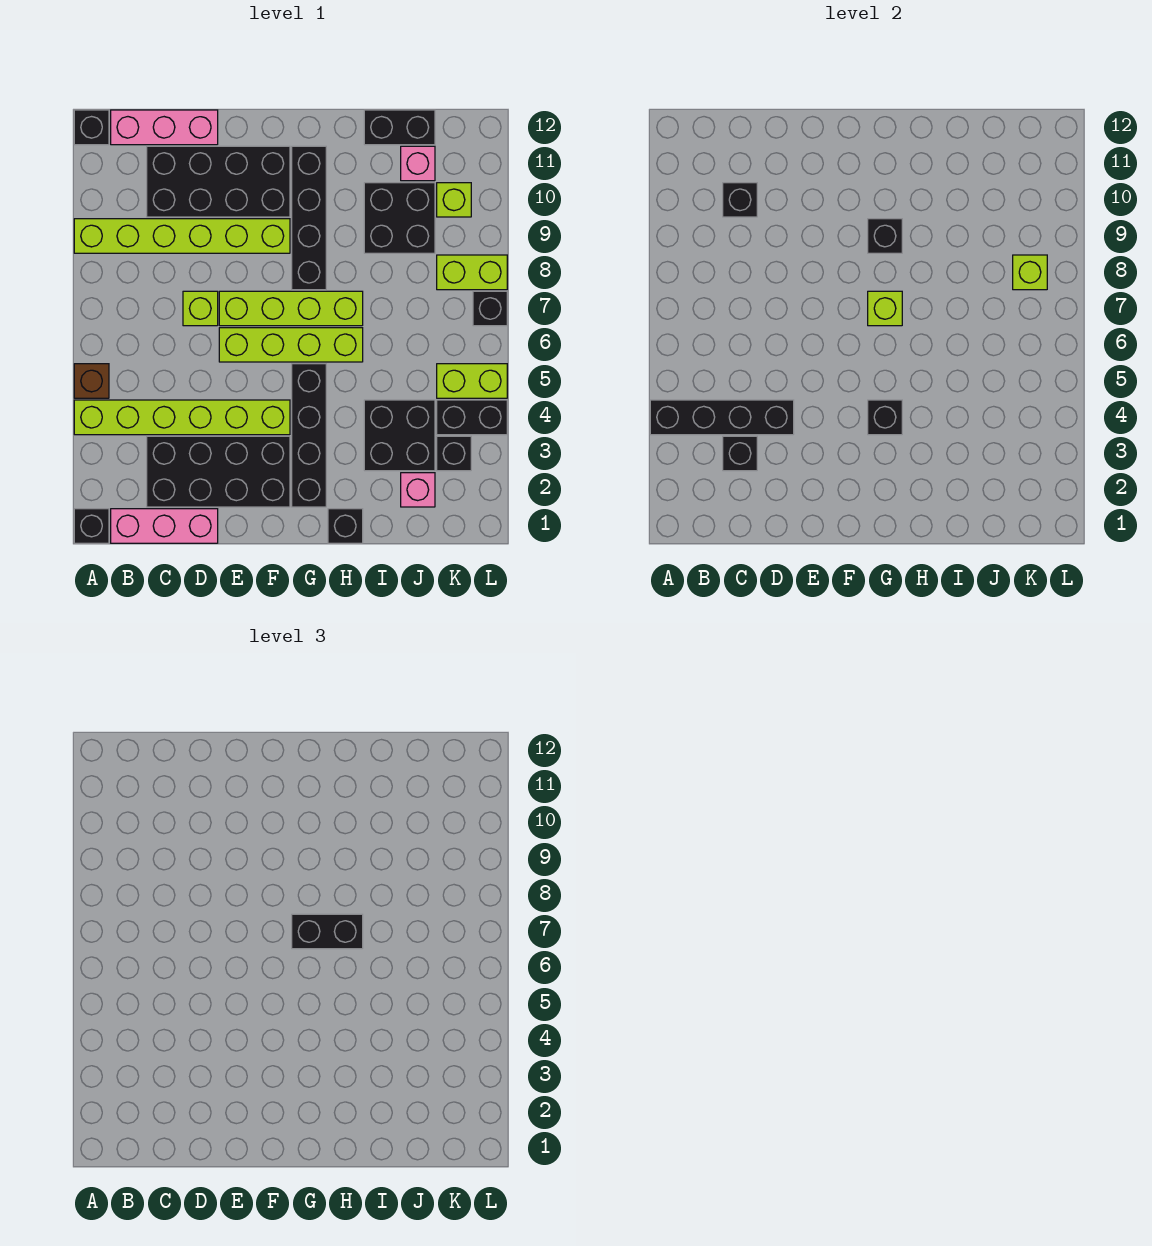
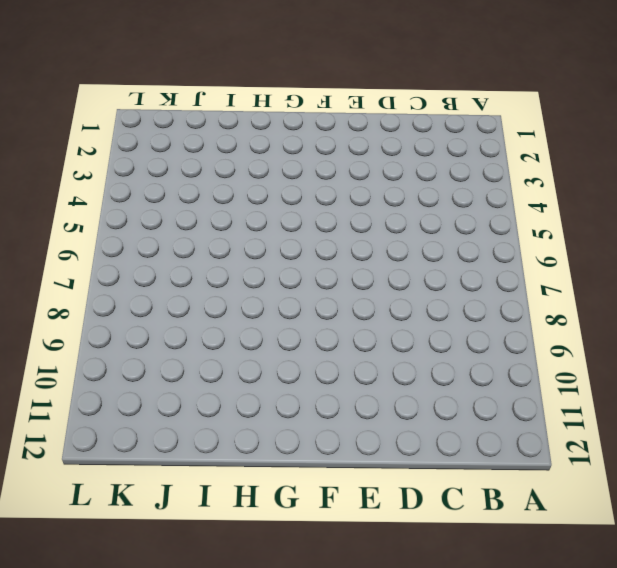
none -> black brick A1 level 1
none -> lime brick A4:F4 level 1
none -> brown brick A5 level 1
none -> lime brick A9:F9 level 1

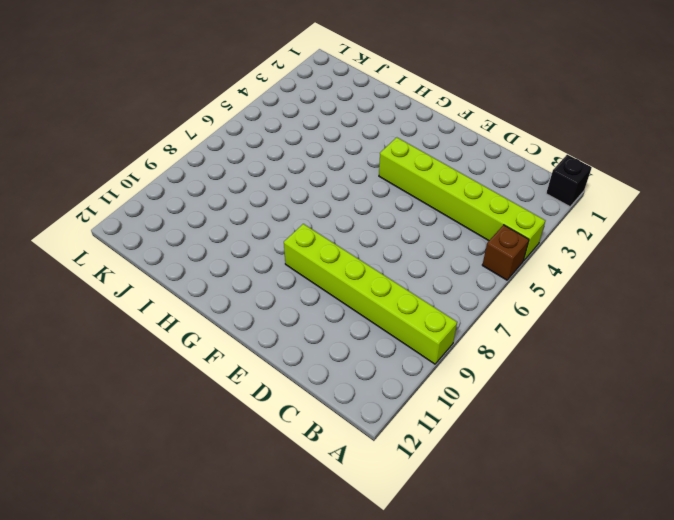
none -> black brick A12 level 1
none -> pink brick B1:D1 level 1
none -> pink brick B12:D12 level 1
none -> black brick C2:F3 level 1

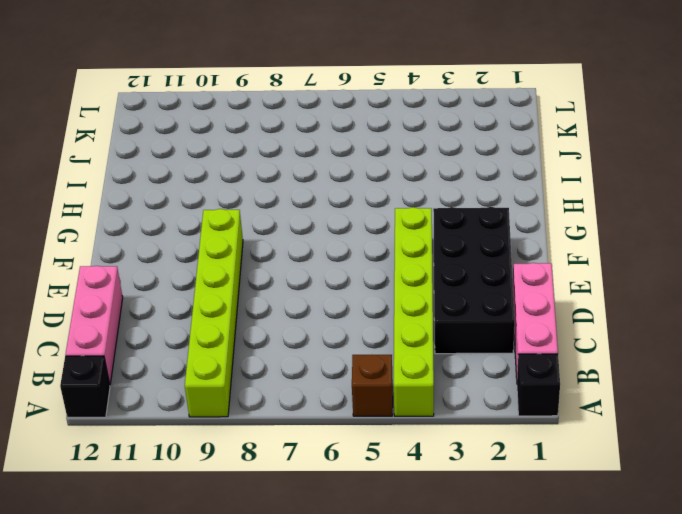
none -> black brick C10:F11 level 1
none -> lime brick D7 level 1
none -> lime brick E6:H6 level 1
none -> lime brick E7:H7 level 1

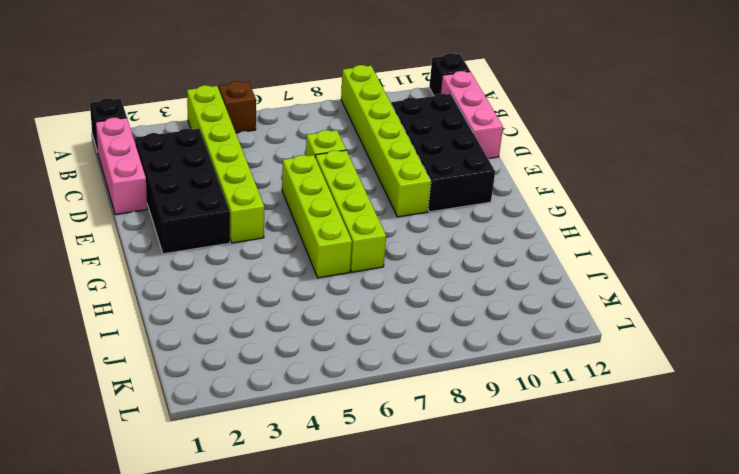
none -> black brick G2:G5 level 1
none -> black brick G8:G11 level 1
none -> black brick H1 level 1
none -> black brick I3:J4 level 1

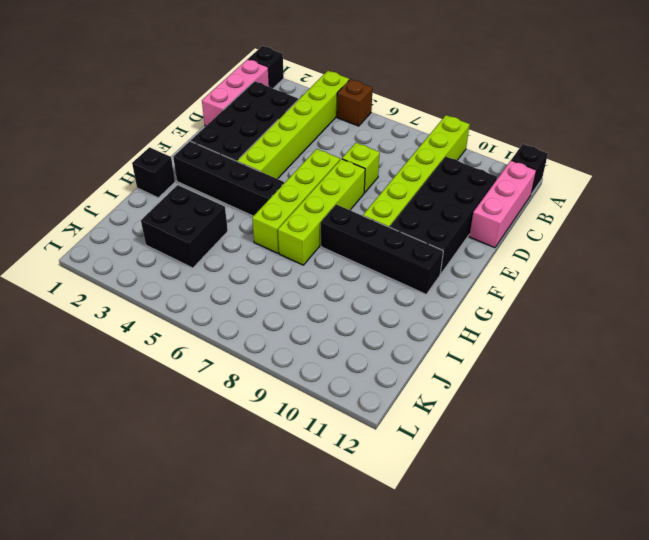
none -> black brick I9:J10 level 1
none -> black brick I12:J12 level 1
none -> pink brick J2 level 1
none -> pink brick J11 level 1

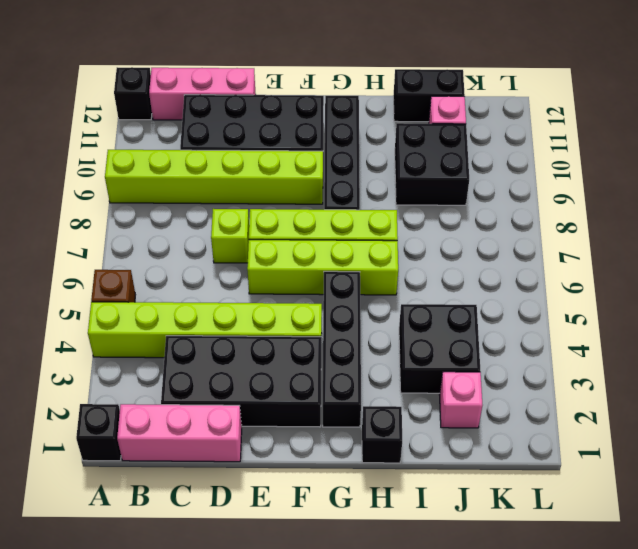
none -> black brick K3 level 1
none -> black brick K4:L4 level 1
none -> lime brick K5:L5 level 1
none -> lime brick K8:L8 level 1

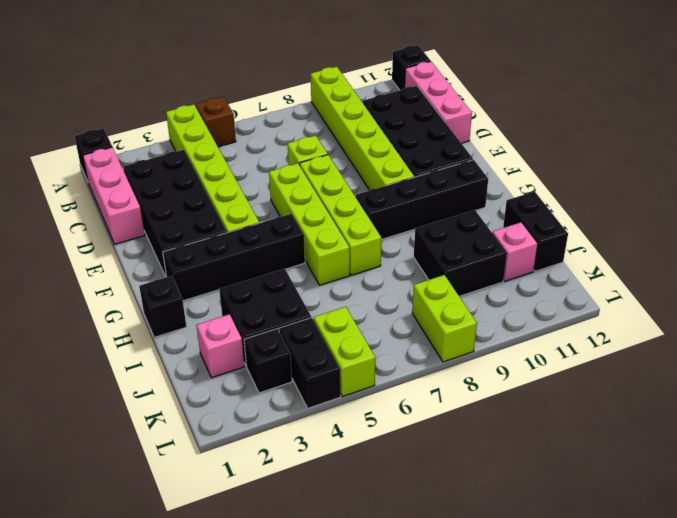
none -> lime brick K10 level 1
none -> black brick L7 level 1
none -> black brick A4:D4 level 2
none -> black brick C3 level 2

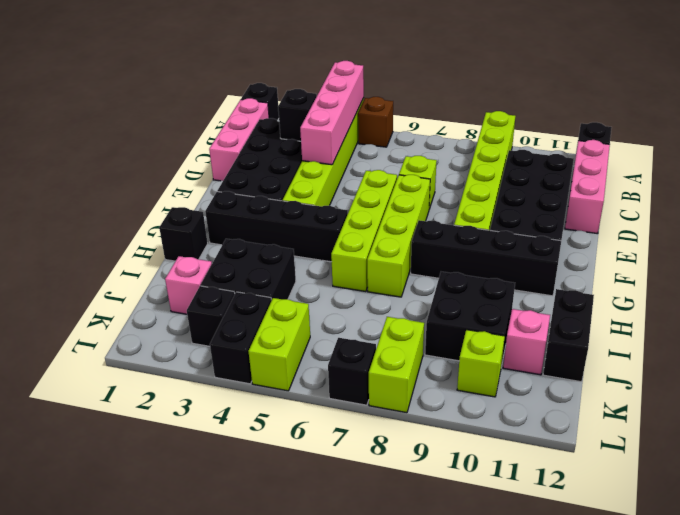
pink brick A4:D4 level 2 -> black brick A4:D4 level 2
none -> black brick C10 level 2
none -> black brick G4 level 2
none -> lime brick G7 level 2
none -> black brick G9 level 2

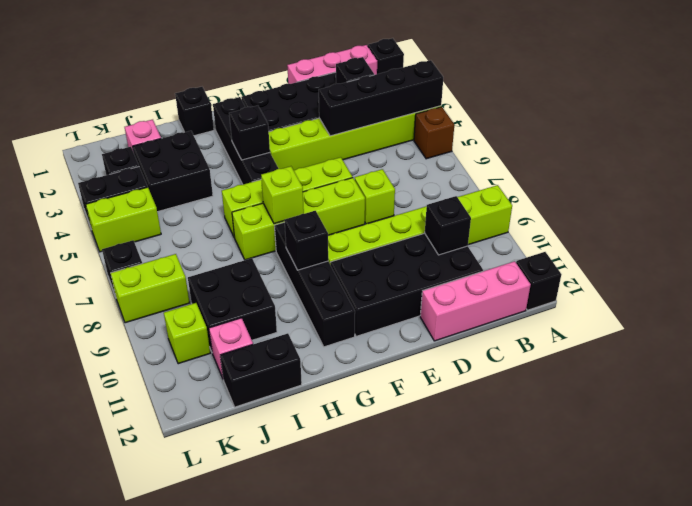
none -> lime brick K8 level 2
none -> black brick G7:H7 level 3

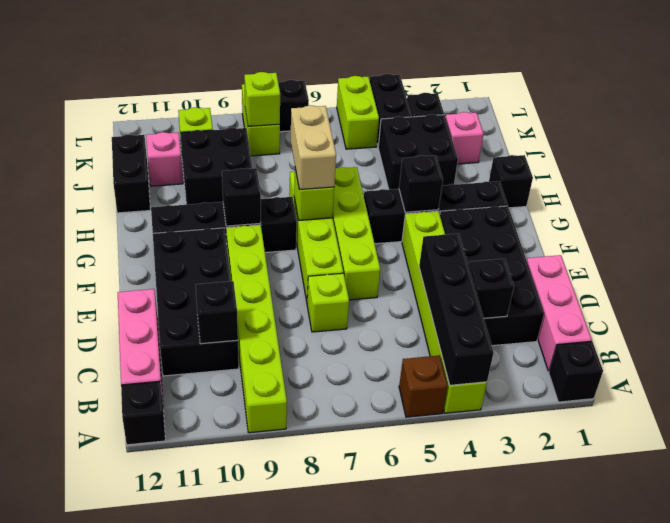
tan brick G7:H7 level 3 -> black brick G7:H7 level 3

